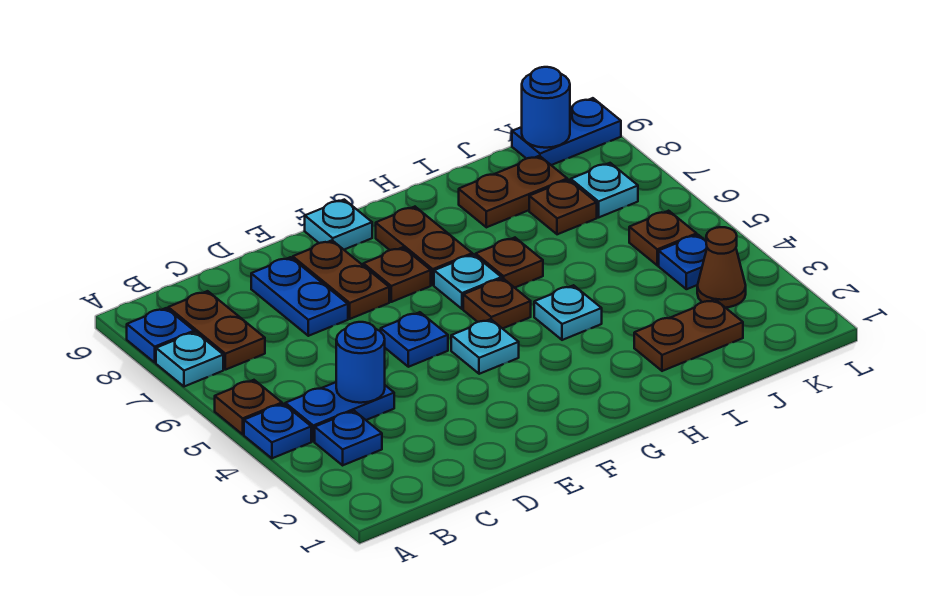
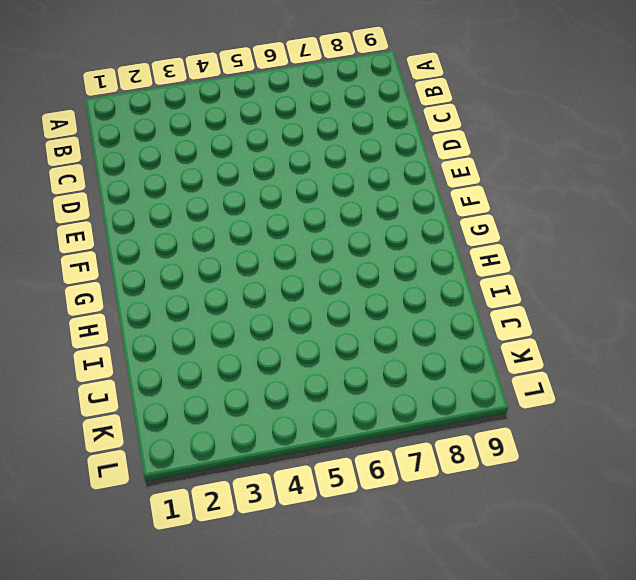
none -> blue plate A4 level 1
none -> brown plate A5 level 1
none -> cyan plate A7 level 1

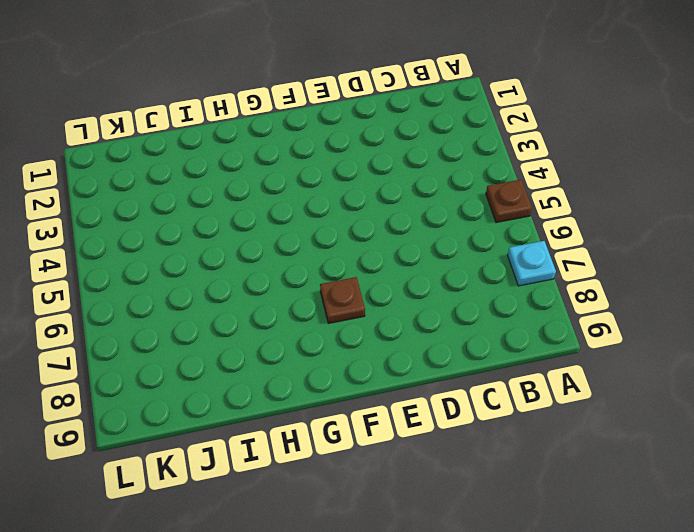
none -> blue plate A4 level 1
none -> blue plate A8 level 1
none -> blue plate B3 level 1

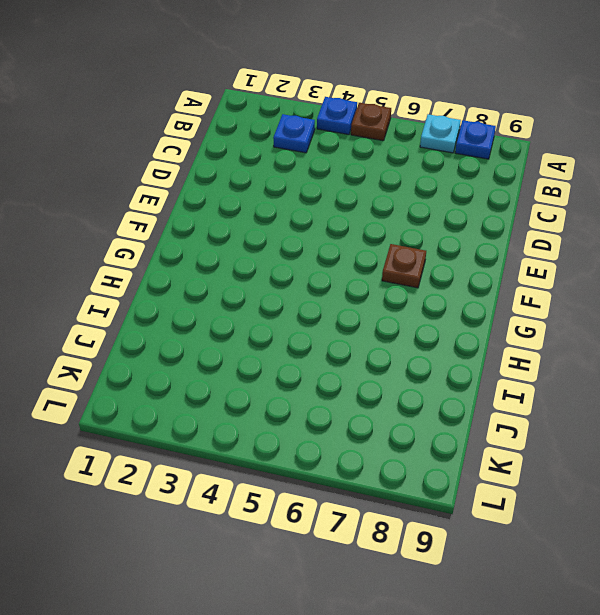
none -> blue plate B4:C4 level 1
none -> brown plate B7:B8 level 1
none -> blue plate D7:D8 level 1

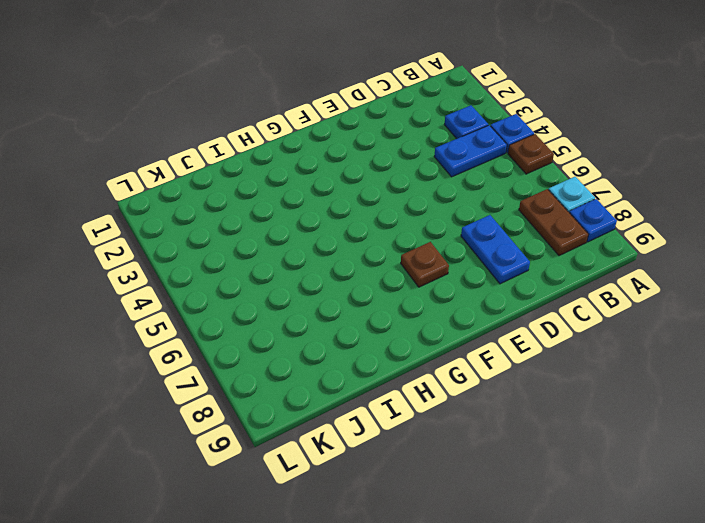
none -> blue plate E5 level 1
none -> brown plate E7:E8 level 1
none -> cyan plate F4 level 1

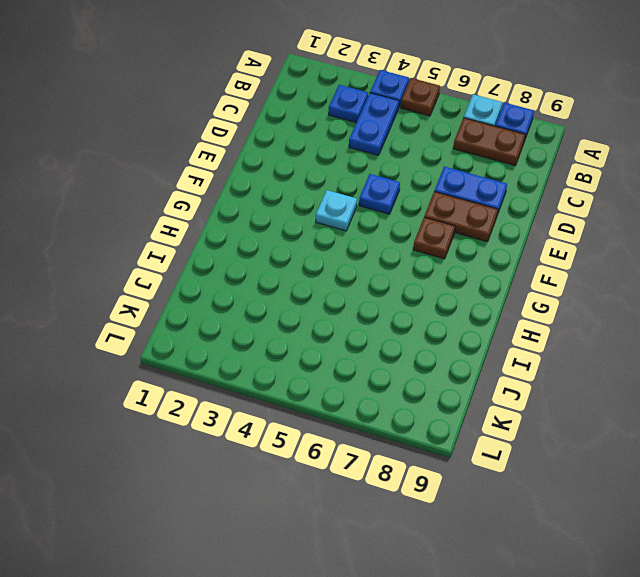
none -> cyan plate F9 level 1
none -> brown plate G5 level 1
none -> cyan plate G6 level 1

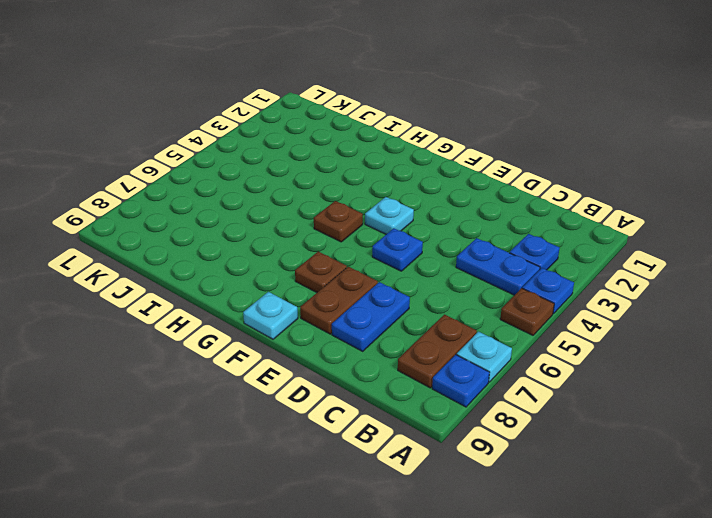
none -> cyan plate G6 level 1
none -> brown plate G7:G8 level 1
none -> cyan plate H4 level 1

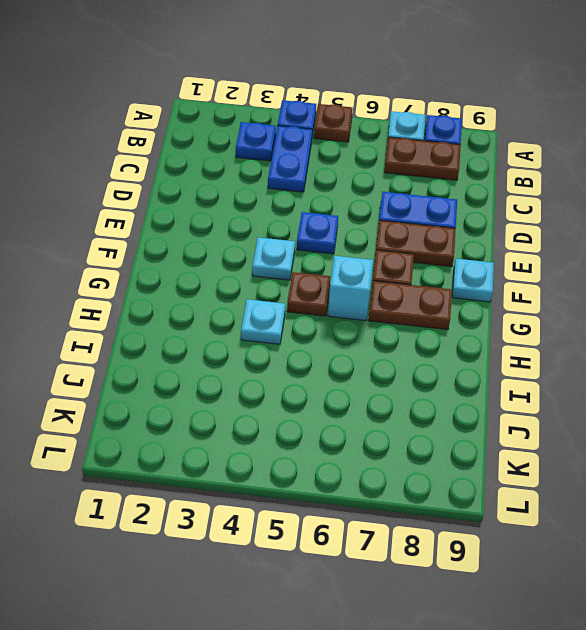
cyan brick G6 level 1 -> cyan plate G6 level 1
none -> brown plate H6 level 1
none -> brown plate I2:J2 level 1
none -> brown plate I8:J8 level 1

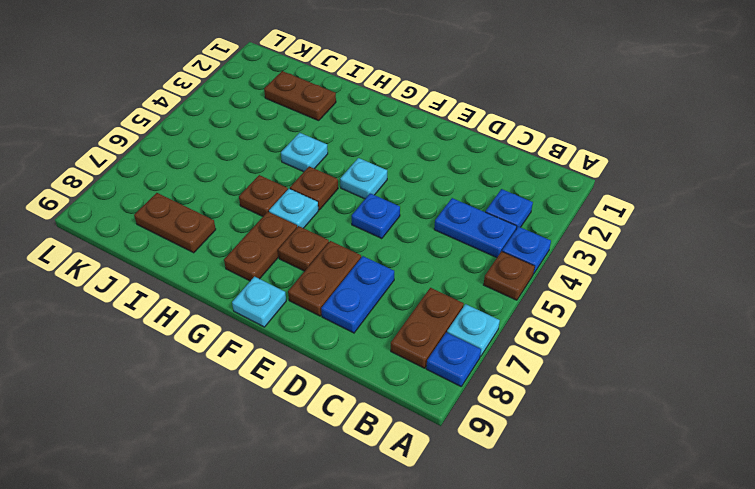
none -> brown plate J7 level 1
none -> brown cone K3 level 1
none -> blue plate K4 level 1

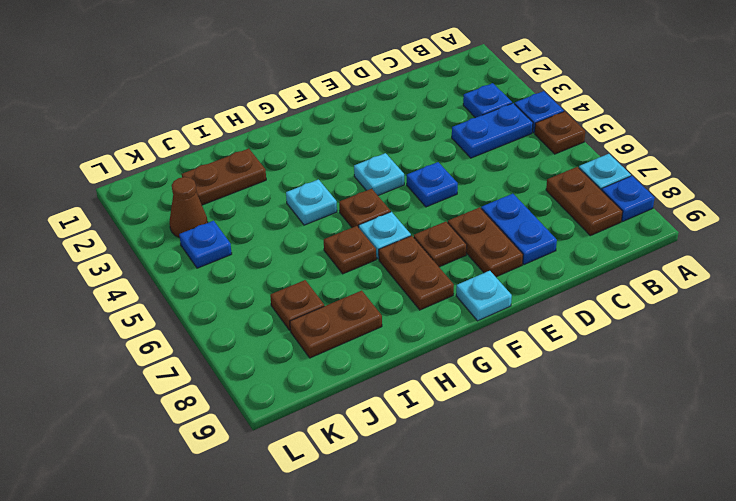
none -> brown plate K5 level 1
none -> cyan plate K7 level 1
none -> blue plate K9:L9 level 1

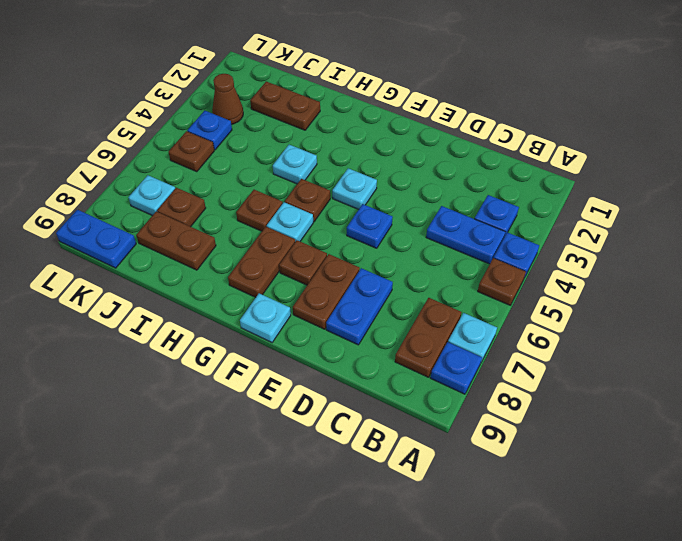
none -> blue round brick C4 level 2
none -> blue round brick K9 level 2

